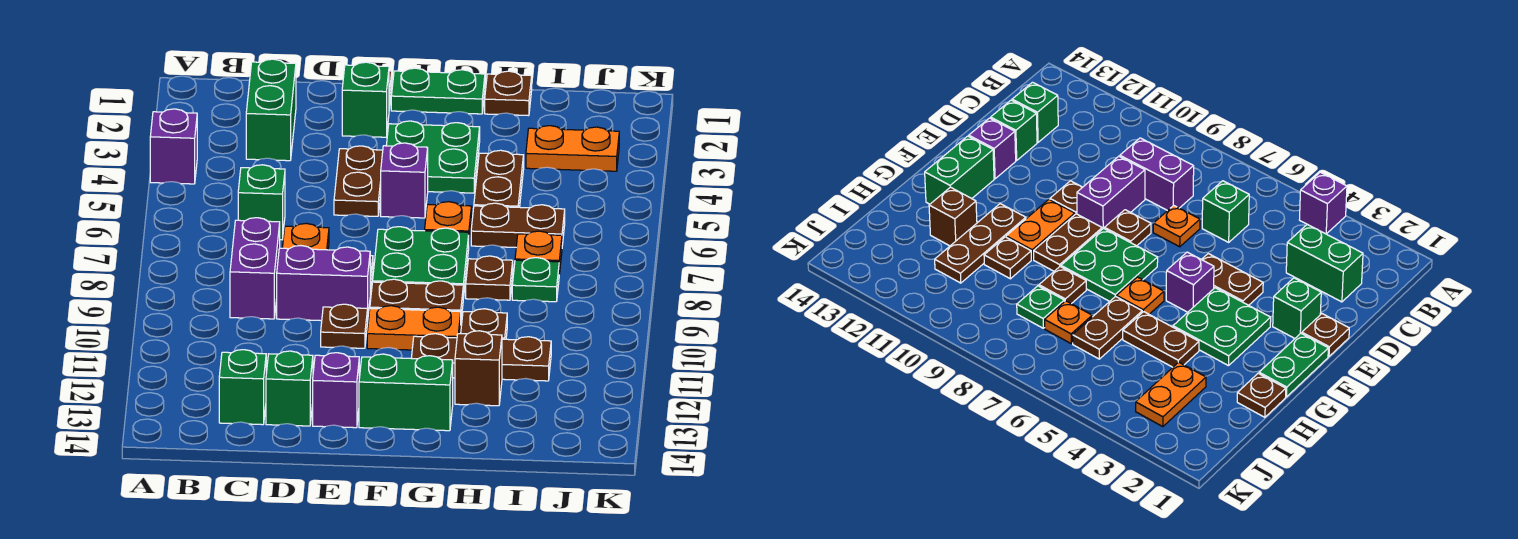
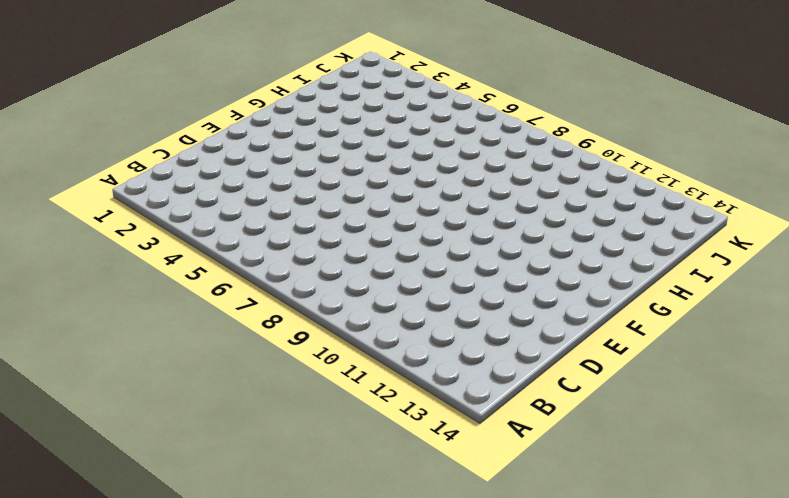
none -> purple brick A4 level 1
none -> green brick C2:C3 level 1
none -> green brick C6 level 1
none -> purple brick C8:C9 level 1

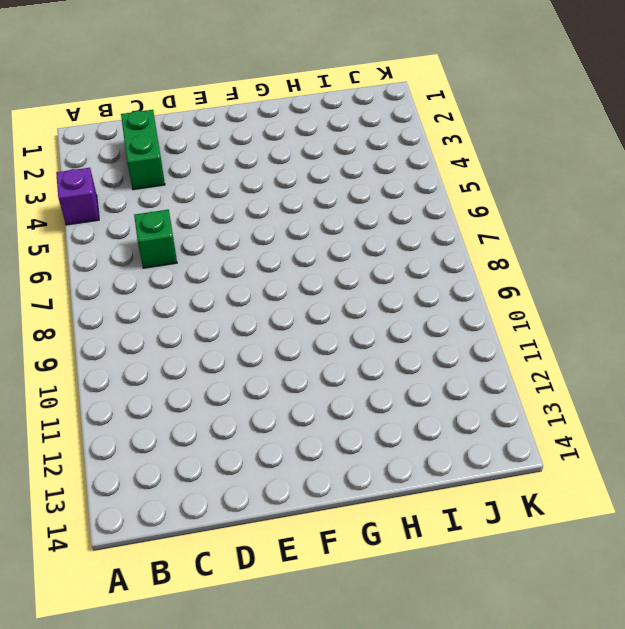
none -> purple brick C8:C9 level 1
none -> green brick C13 level 1
none -> orange plate D7 level 1
none -> purple brick D9:E9 level 1

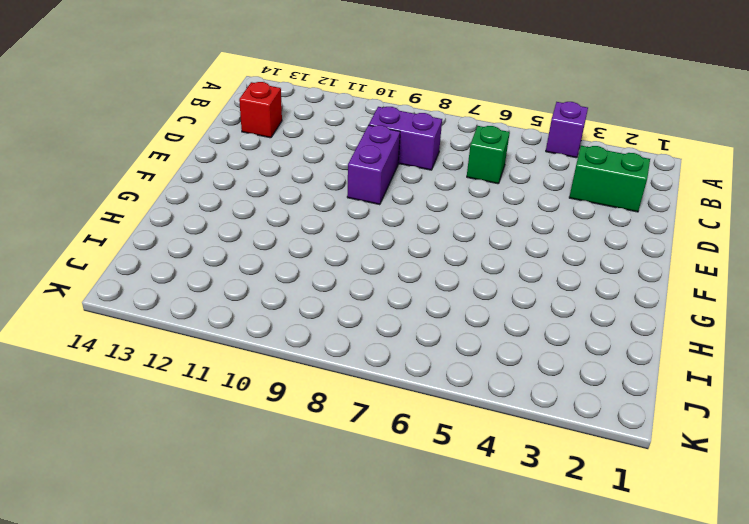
red brick C13 level 1 -> green brick C13 level 1
none -> orange plate D7 level 1
none -> green brick D13 level 1
none -> brown plate E1 level 1
none -> green brick E2 level 1

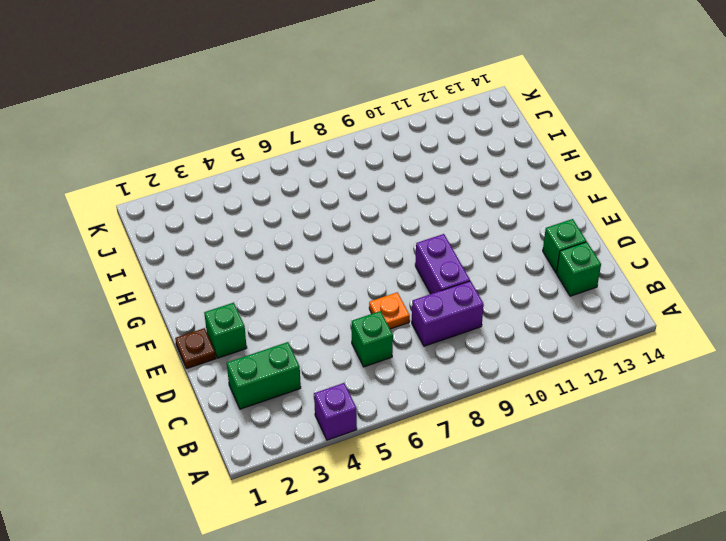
none -> brown plate E4:E5 level 1
none -> brown plate E8 level 1
none -> brown plate E10 level 1
none -> purple brick E13 level 1

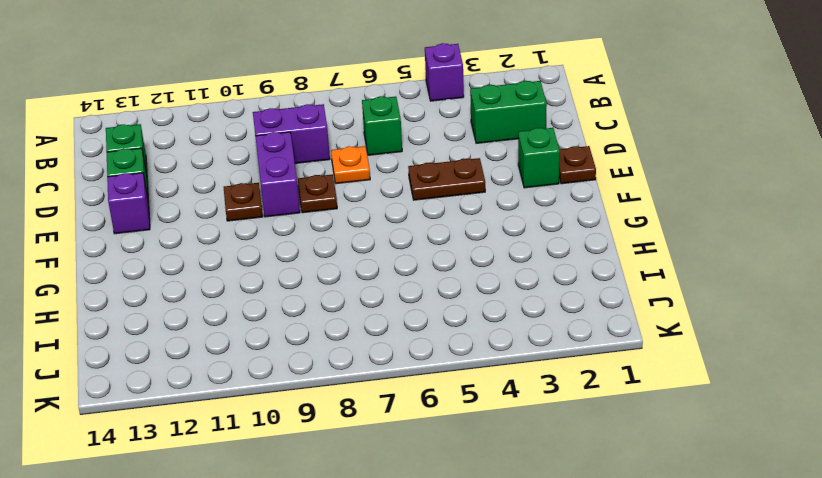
none -> green plate F1:G1 level 1
none -> green plate F3:G4 level 1
none -> purple brick F5 level 1
none -> green plate F7:G8 level 1

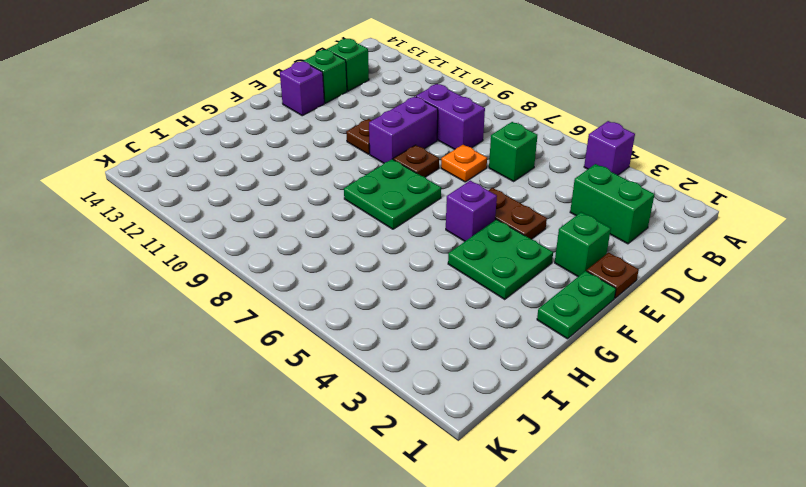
none -> brown plate F9:G9 level 1
none -> orange plate F10:G10 level 1
none -> green brick F13:G13 level 1
none -> orange plate G6 level 1

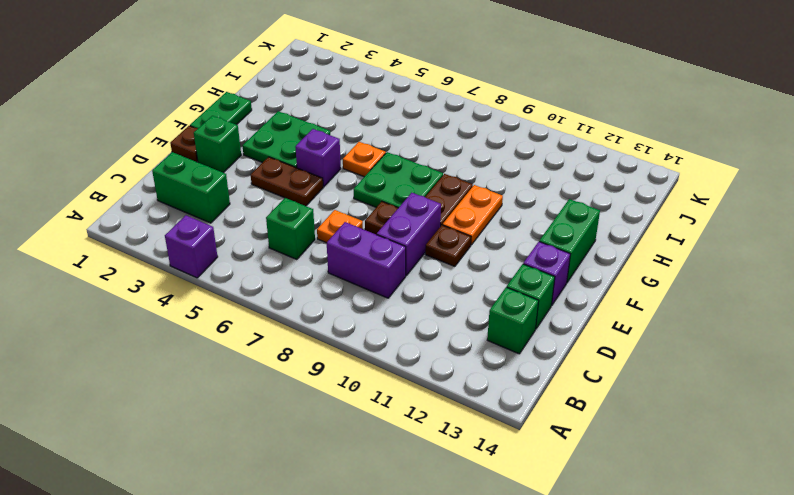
none -> brown plate G11:I11 level 1
none -> brown plate H1 level 1
none -> brown plate H4:H5 level 1
none -> brown plate H6:I6 level 1

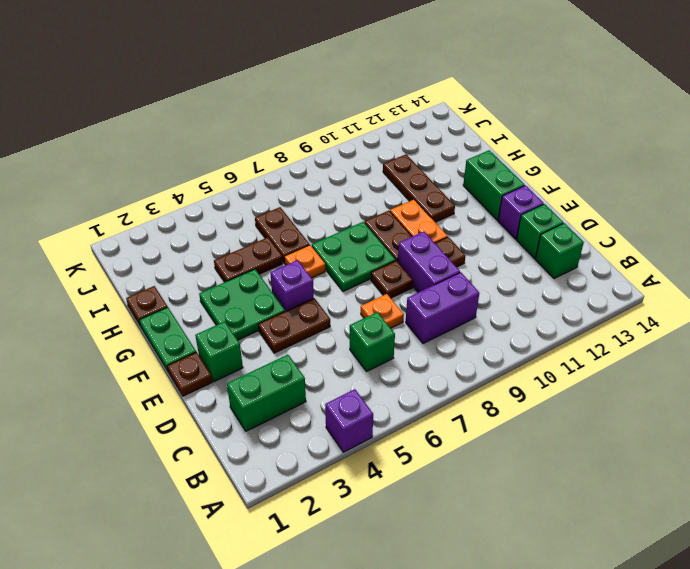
none -> brown plate H8 level 1
none -> brown plate H10 level 1
none -> brown brick H12 level 1
none -> orange plate I3:J3 level 1

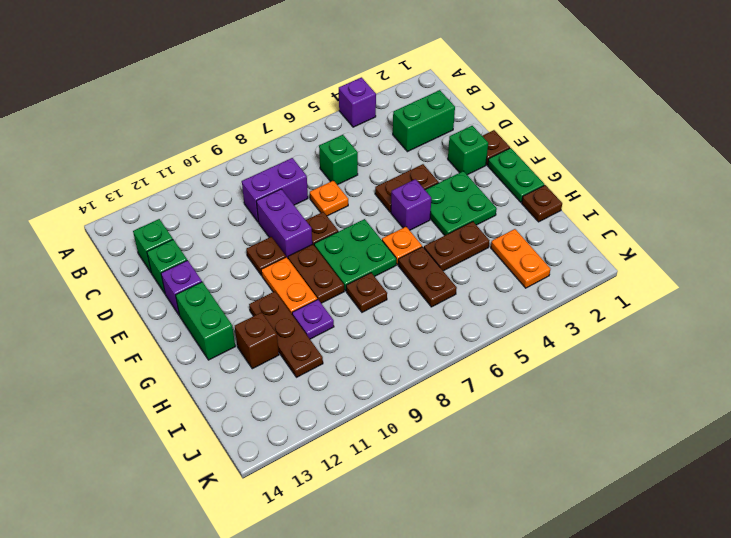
purple plate H10 level 1 -> brown plate H10 level 1
none -> orange plate I7 level 1
none -> green plate I8 level 1

